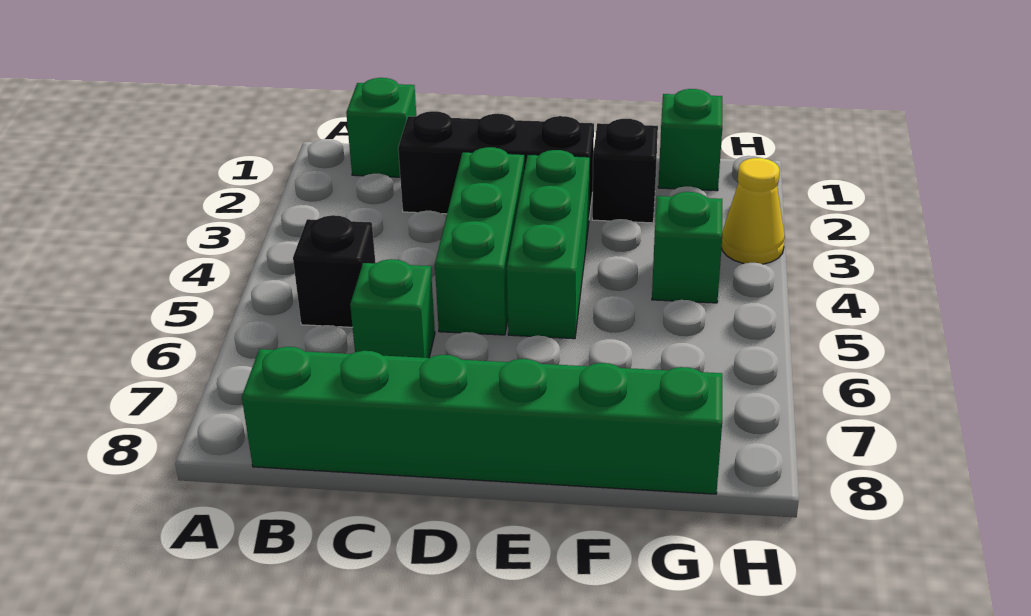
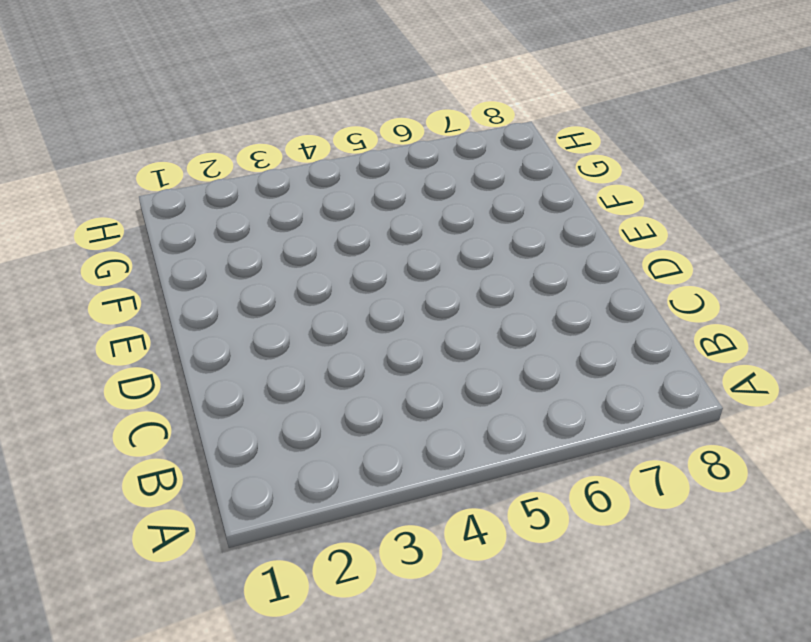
none -> green brick B1 level 1
none -> black brick B5 level 1

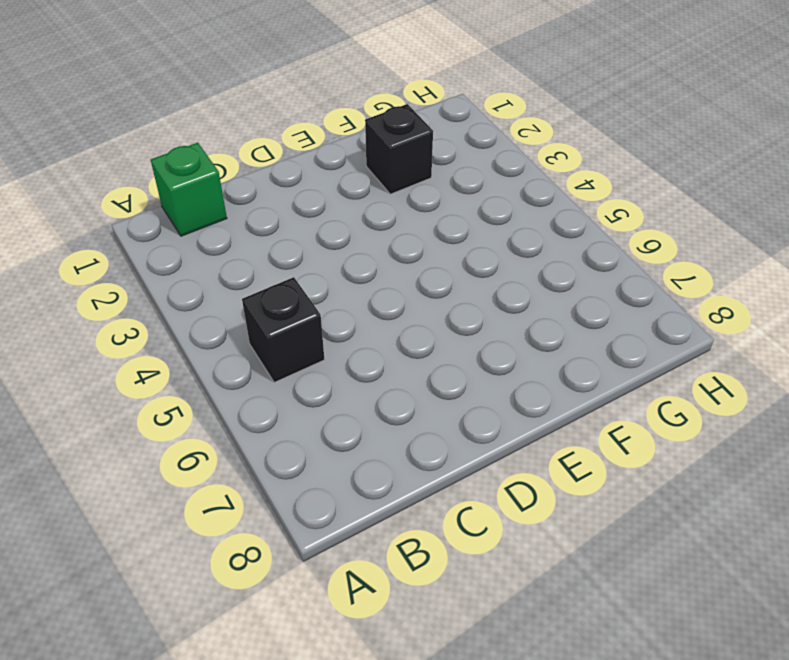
none -> green brick B8:G8 level 1
none -> black brick C2:E2 level 1

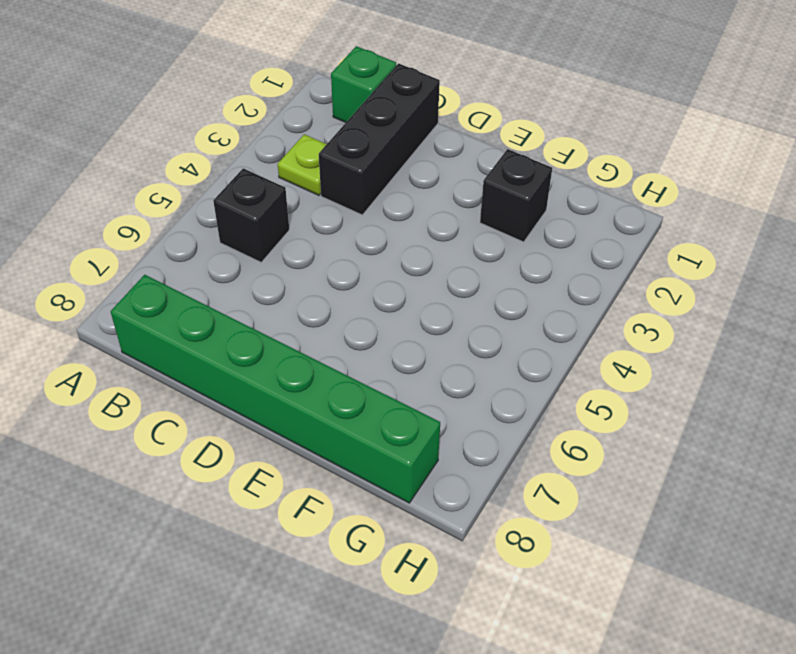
lime plate B3 level 1 -> none
black brick C1:C3 level 1 -> black brick C2:E2 level 1
none -> green brick C6 level 1
none -> green brick D3:D5 level 1

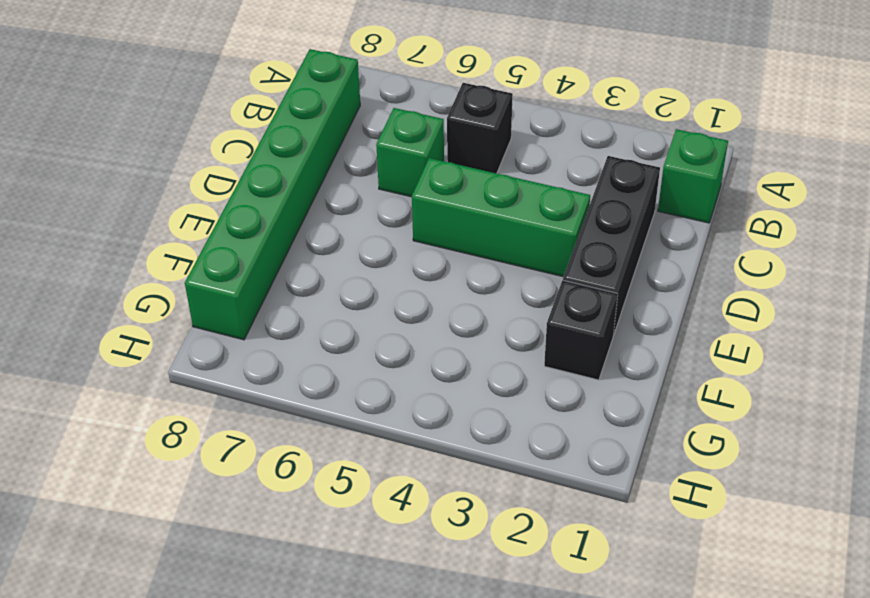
none -> green brick E3:E5 level 1
none -> green brick G1 level 1

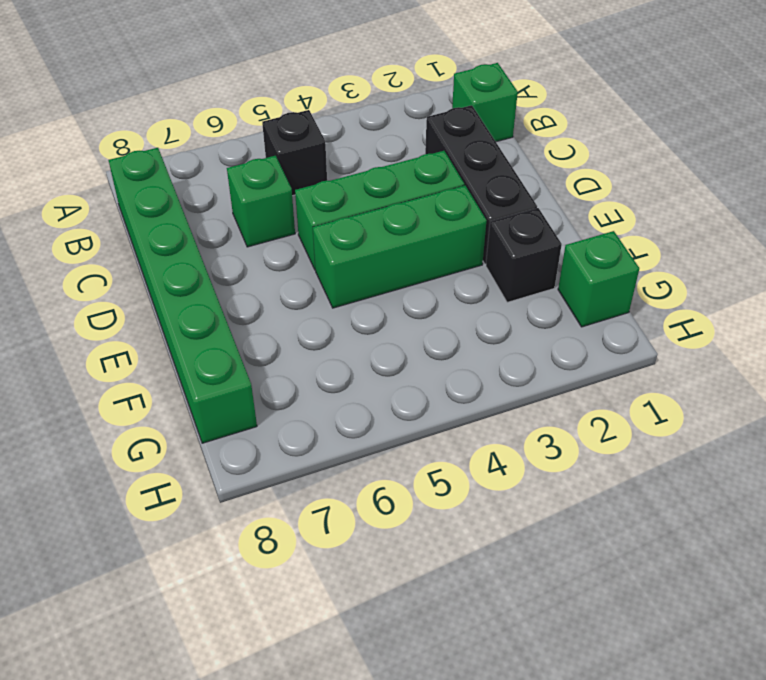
none -> green brick G4 level 1
none -> yellow cone H3 level 1

